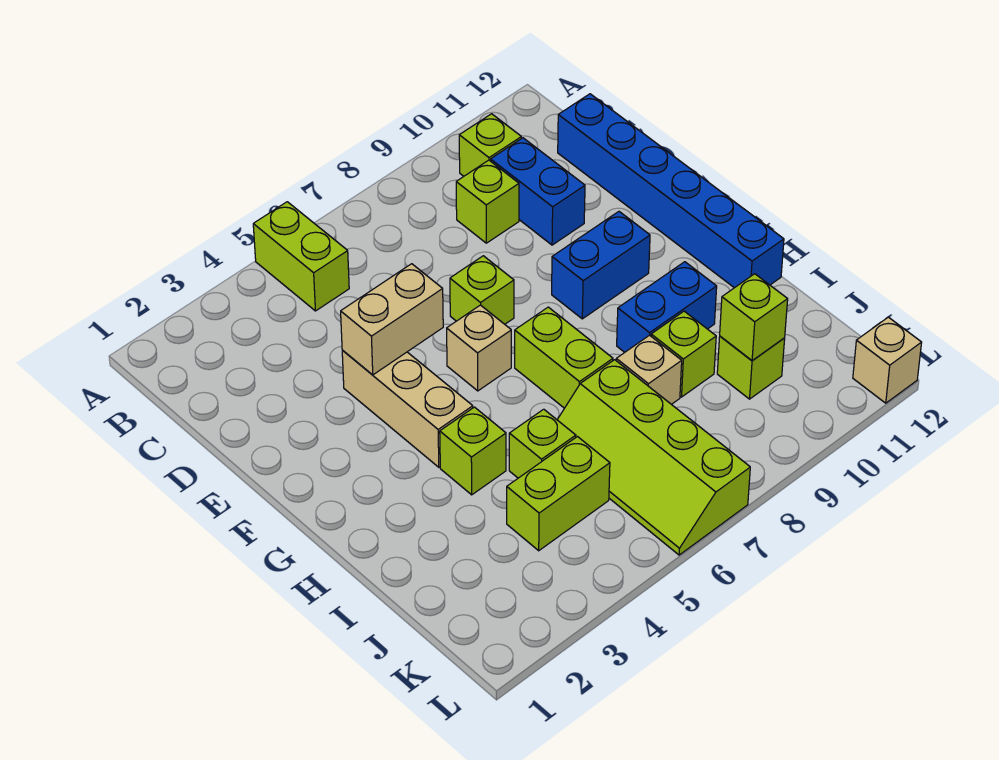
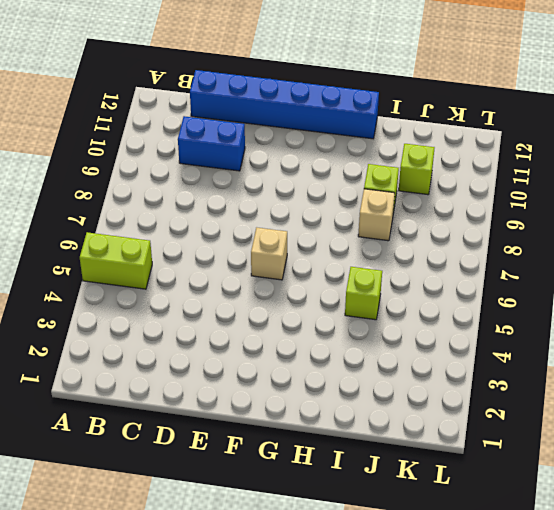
none -> lime brick B10 level 1
none -> lime brick C9 level 1
none -> tan brick E4:G4 level 1

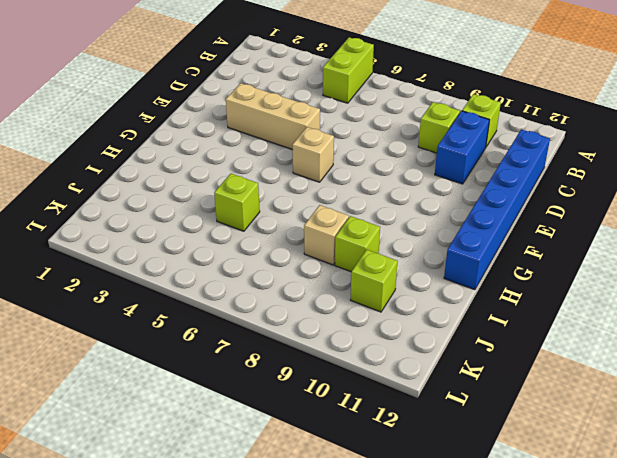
tan brick E3:E5 level 1 -> tan brick E4:G4 level 1
none -> lime brick E7 level 1
none -> blue brick F9:F10 level 1
none -> lime brick G7:H7 level 1

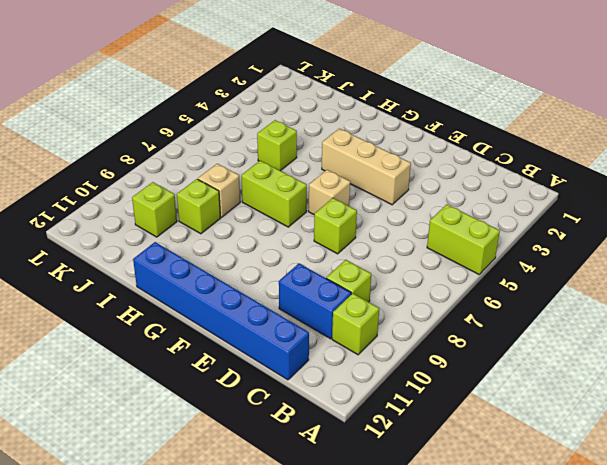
none -> blue brick F9:F10 level 1
none -> lime brick H4 level 1
none -> blue brick H9:H10 level 1

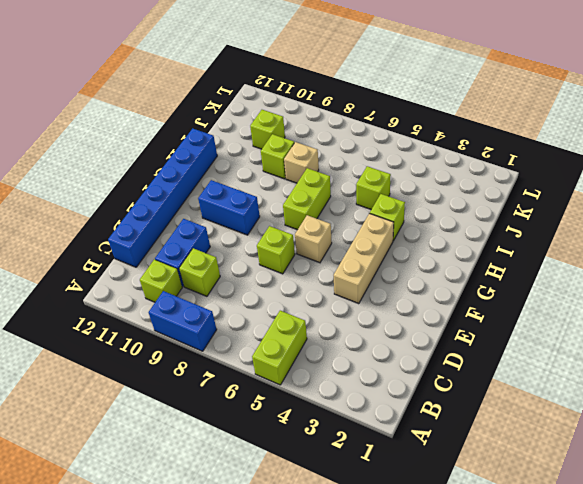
blue brick A8:A9 level 1 -> blue brick H9:H10 level 1
none -> lime slope I6:L7 level 1 top 7
none -> lime brick J4:J5 level 1
none -> tan brick L12 level 1

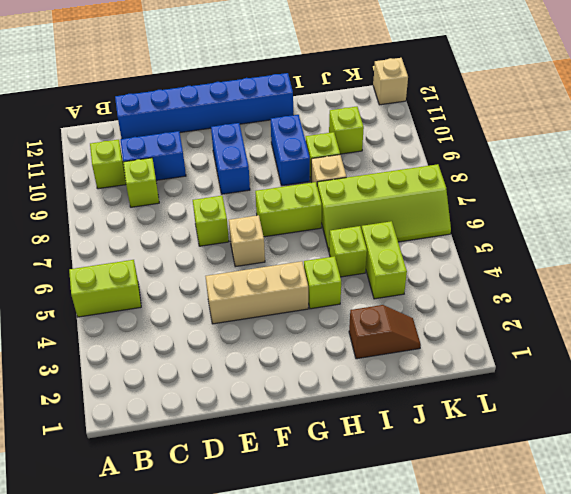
brown slope I2:J2 level 1 top I -> none
none -> tan brick E4:E5 level 2
none -> lime brick J10 level 2

